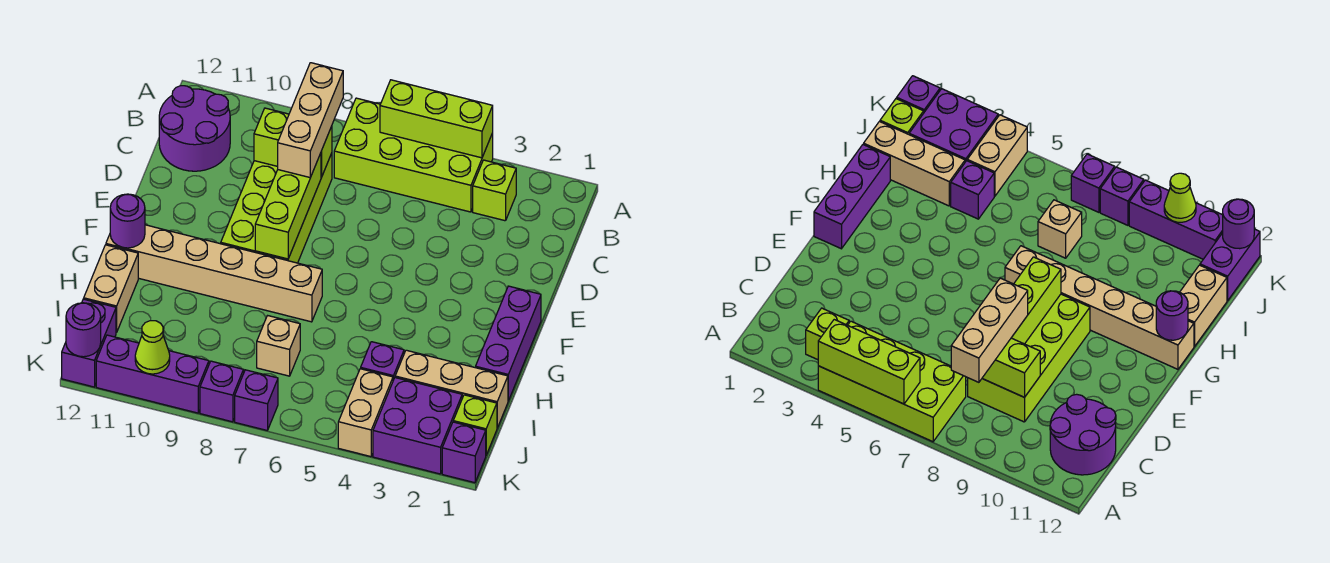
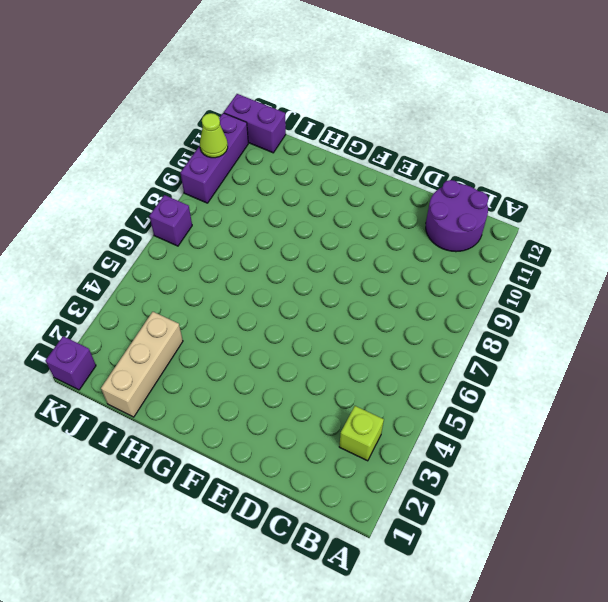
none -> lime brick A4:B7 level 1
none -> lime brick C8:F9 level 1
none -> purple brick F1:H1 level 1

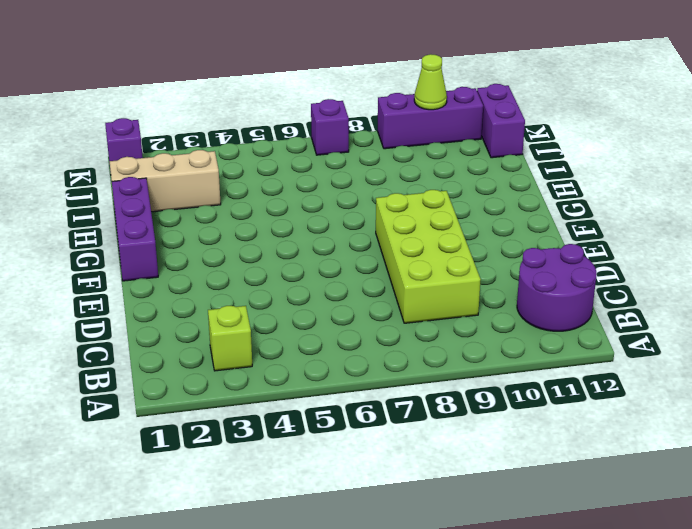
none -> lime brick A4:B7 level 1
none -> tan brick G7:G12 level 1
none -> tan brick H12:I12 level 1

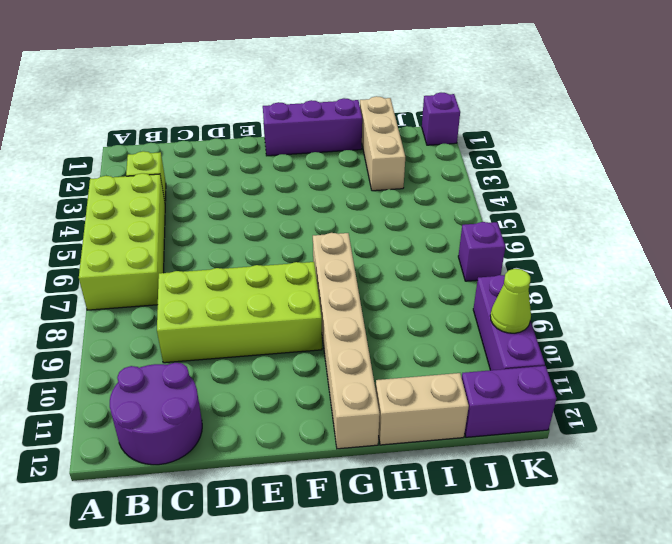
none -> purple brick I4 level 1
none -> tan brick I7 level 1
none -> lime brick J1 level 1

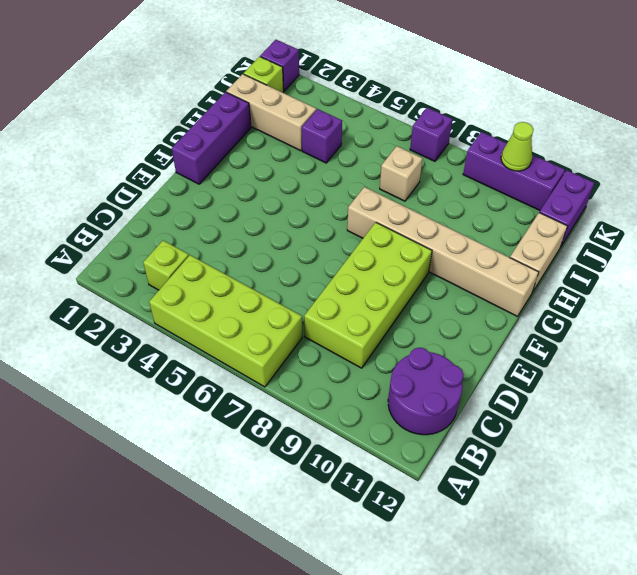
none -> purple brick J2:K3 level 1
none -> tan brick J4:K4 level 1
none -> purple brick K8 level 1

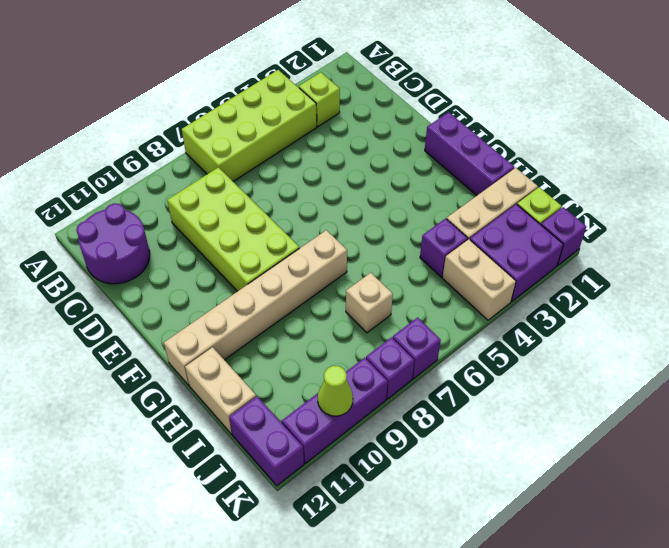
none -> lime brick A4:A6 level 2
none -> lime brick C8:C9 level 2
none -> lime brick D8:F8 level 2

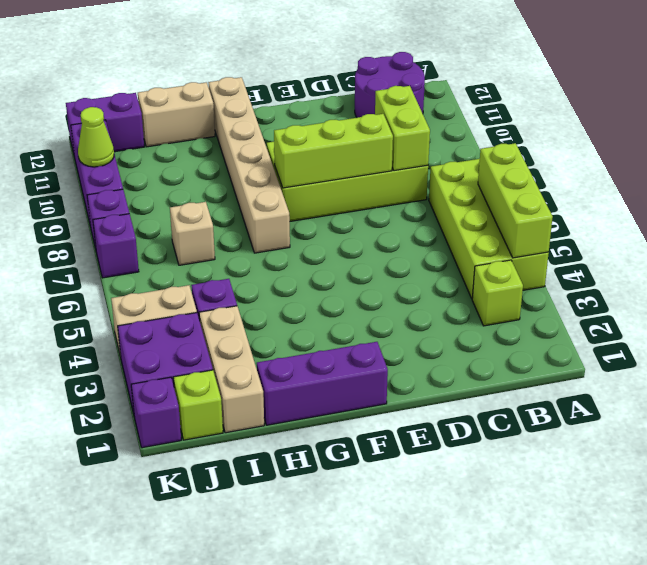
none -> purple round brick G12 level 2
none -> purple round brick K12 level 2
none -> tan brick B8:D8 level 3

